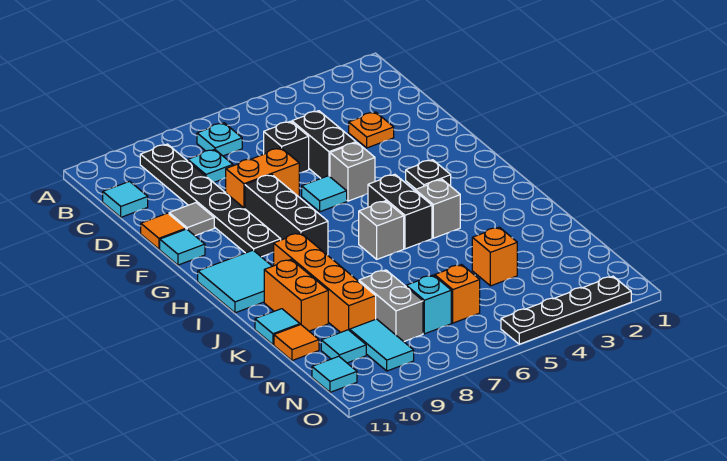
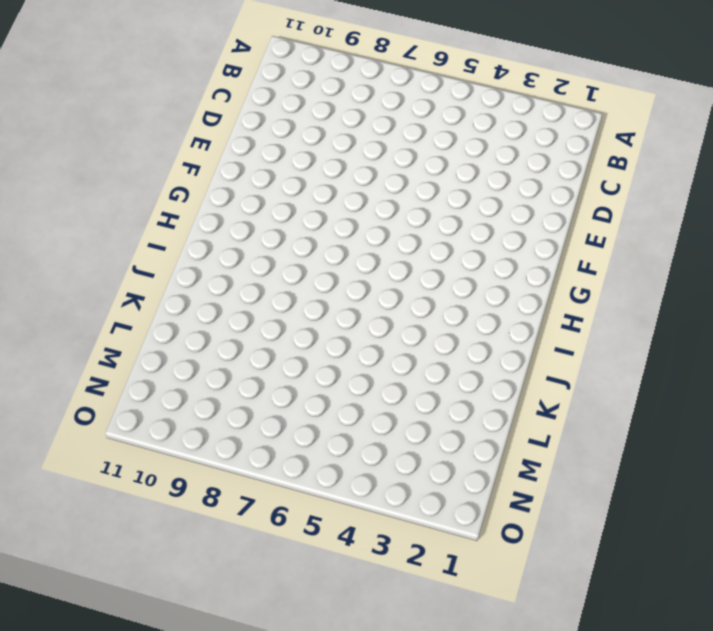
none -> cyan plate B7 level 1
none -> black plate B9:G9 level 1
none -> cyan plate C8 level 1
none -> cyan tile C11 level 1

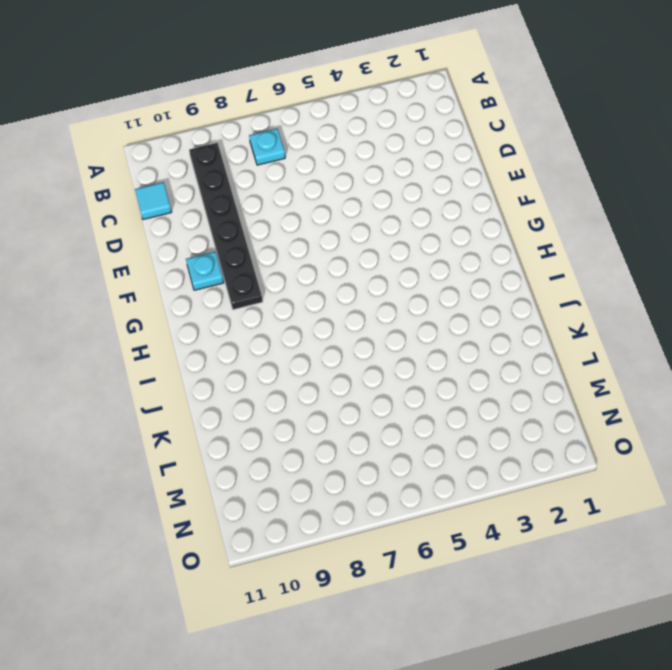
cyan plate F10 level 1 -> cyan plate C8 level 1
none -> orange plate D3 level 1
none -> black brick D5:E5 level 1
none -> black brick D6 level 1
none -> orange brick E7:E8 level 1

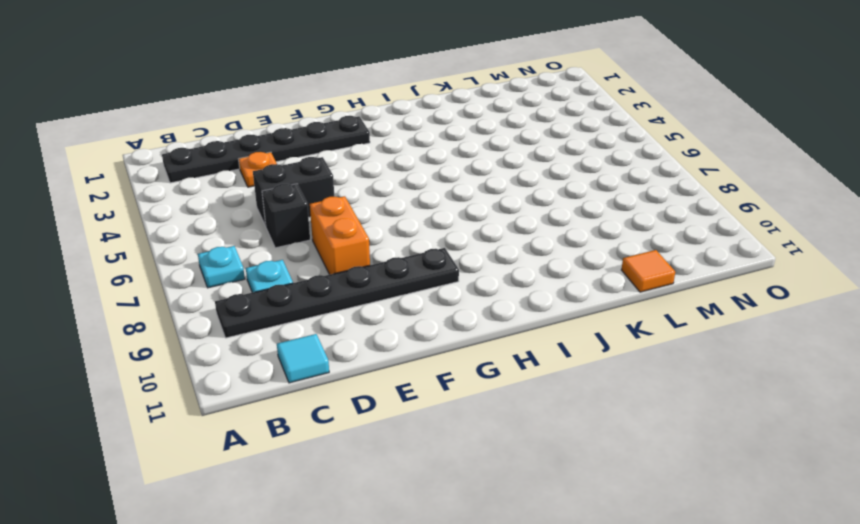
black plate B2:G2 level 1 -> none
none -> grey tile E10 level 1
none -> orange tile E11 level 1
none -> grey brick F5 level 1
none -> cyan tile F6 level 1

